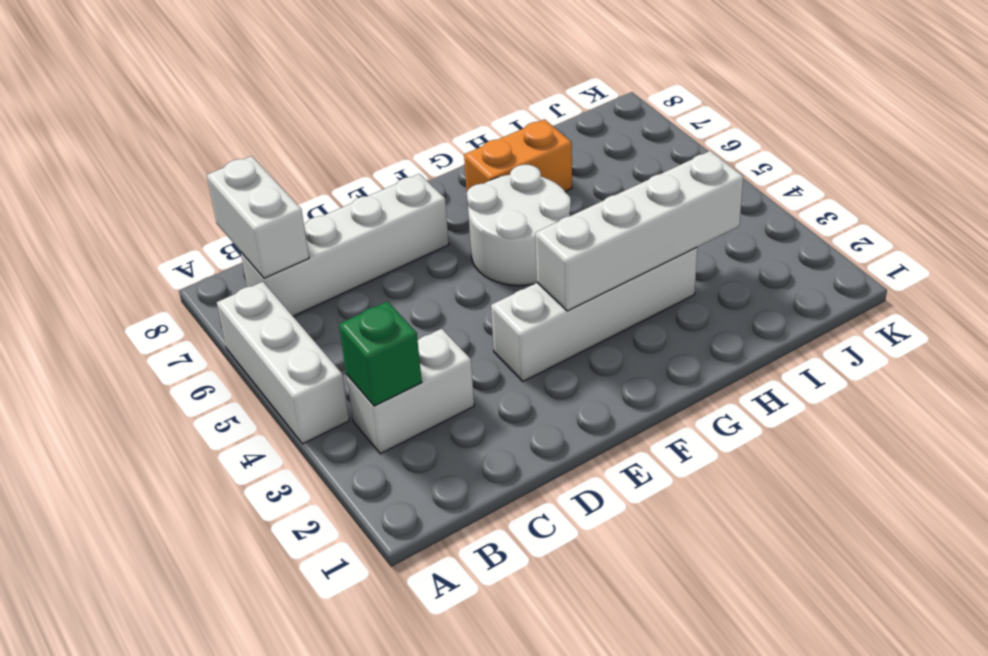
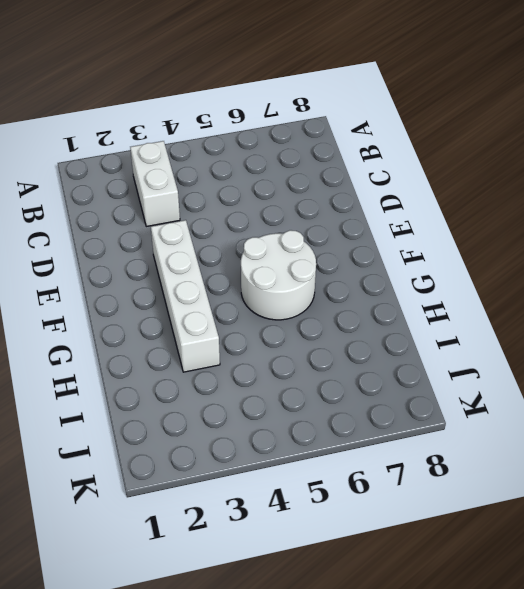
none -> white brick A4:A6 level 1
none -> white brick B7:E7 level 1

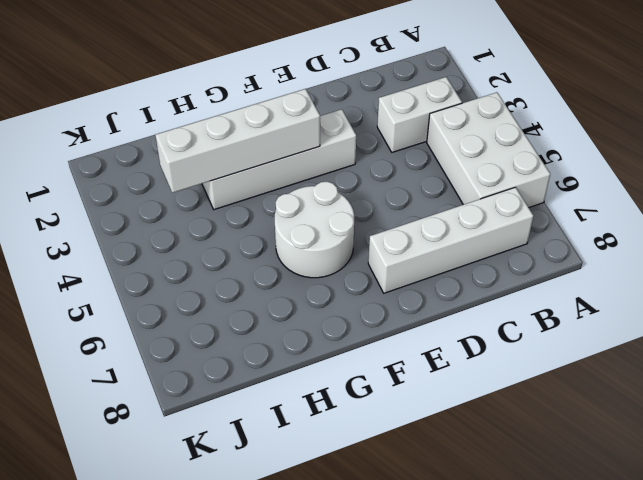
white brick A4:B6 level 1 -> white brick A4:A6 level 1
none -> orange brick G7:H7 level 1
none -> green brick B3 level 2

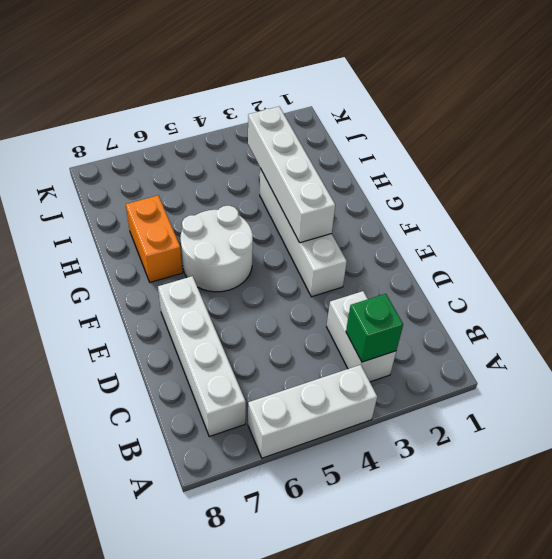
none -> white brick B7:B8 level 2

